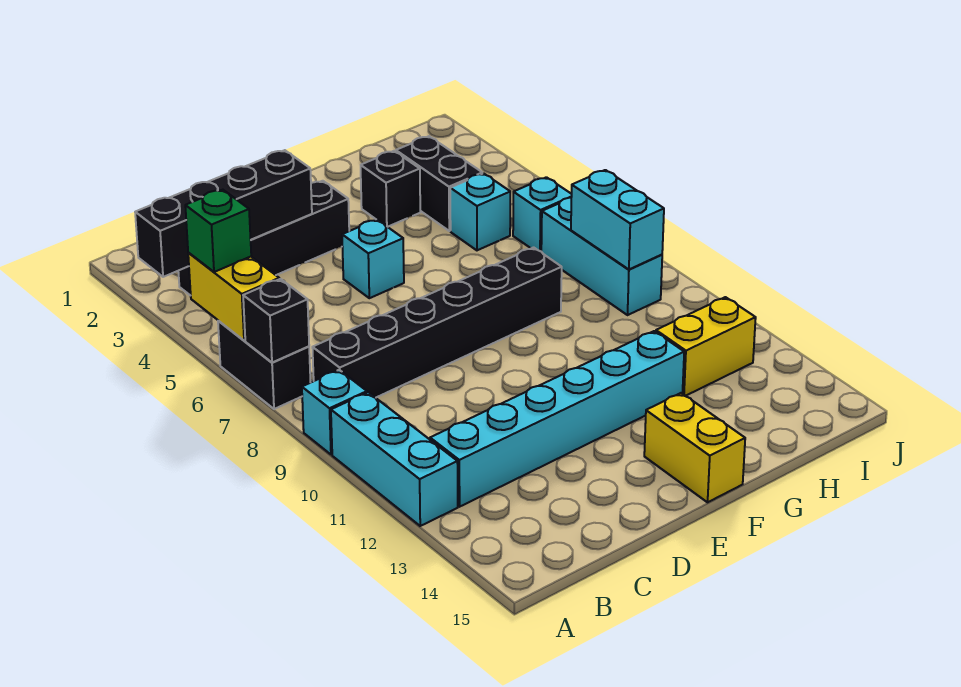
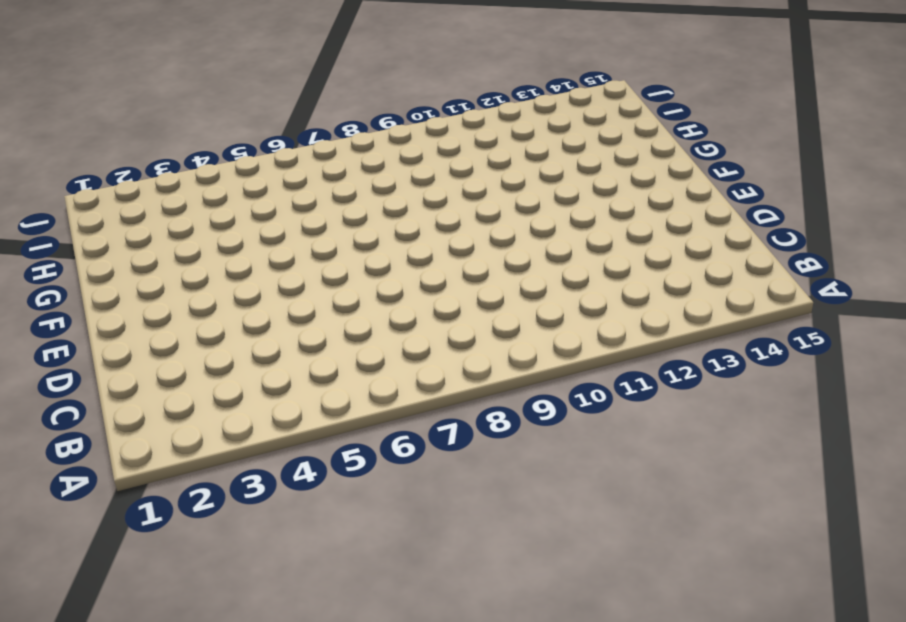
none -> black brick A6:A7 level 1
none -> cyan brick A9 level 1
none -> cyan brick A10:A12 level 1

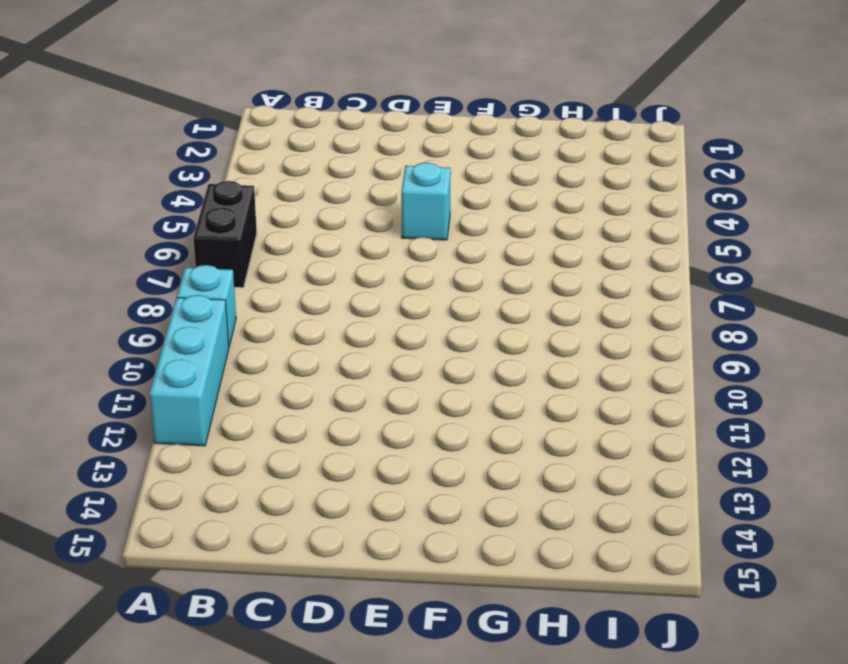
none -> black brick B3:E3 level 1
none -> black brick B8:G8 level 1
none -> cyan brick B12:G12 level 1

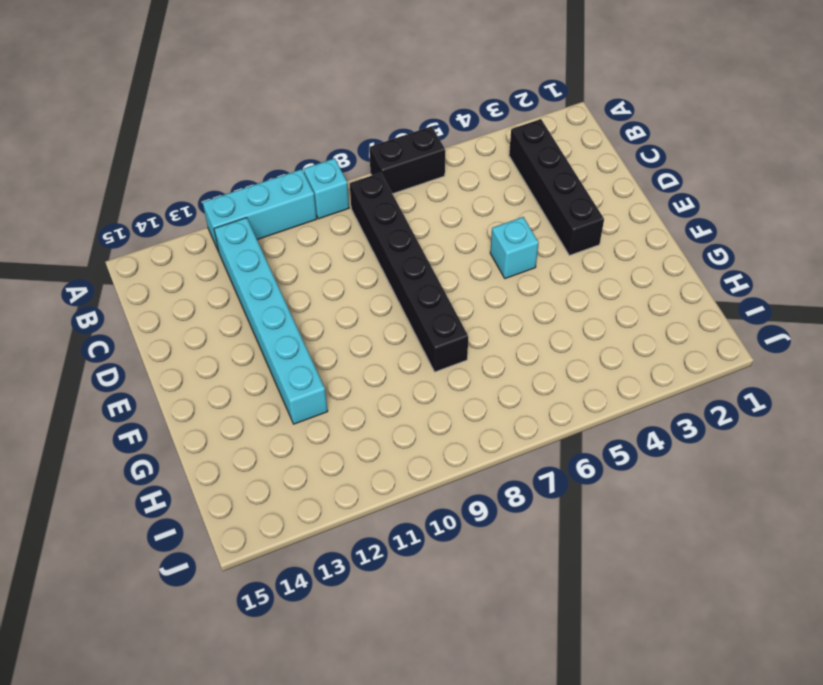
none -> yellow brick F14:F15 level 1
none -> black brick G3 level 1
none -> black brick H3:H4 level 1

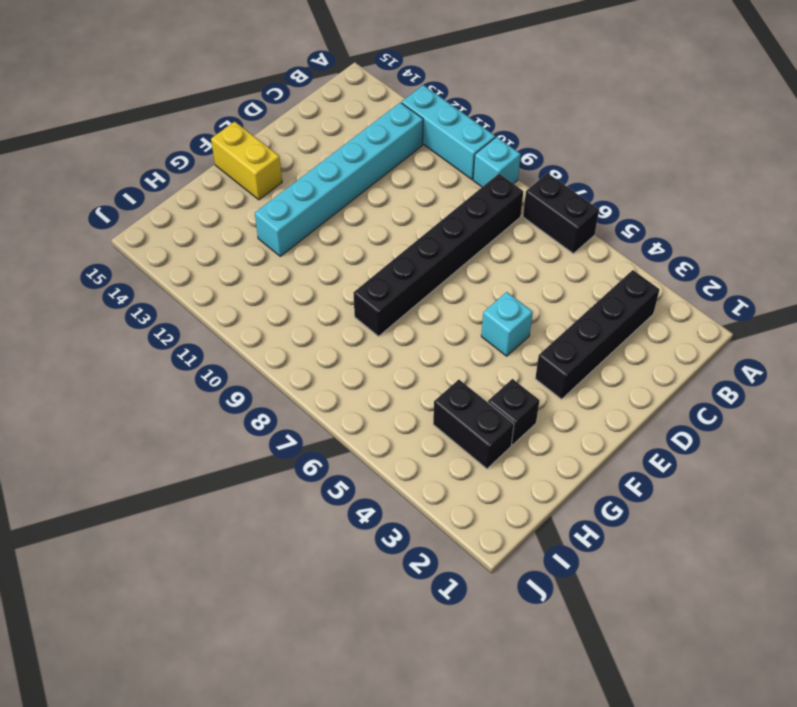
none -> cyan brick H5 level 1
none -> yellow brick H12:I12 level 1
none -> cyan brick I6 level 1

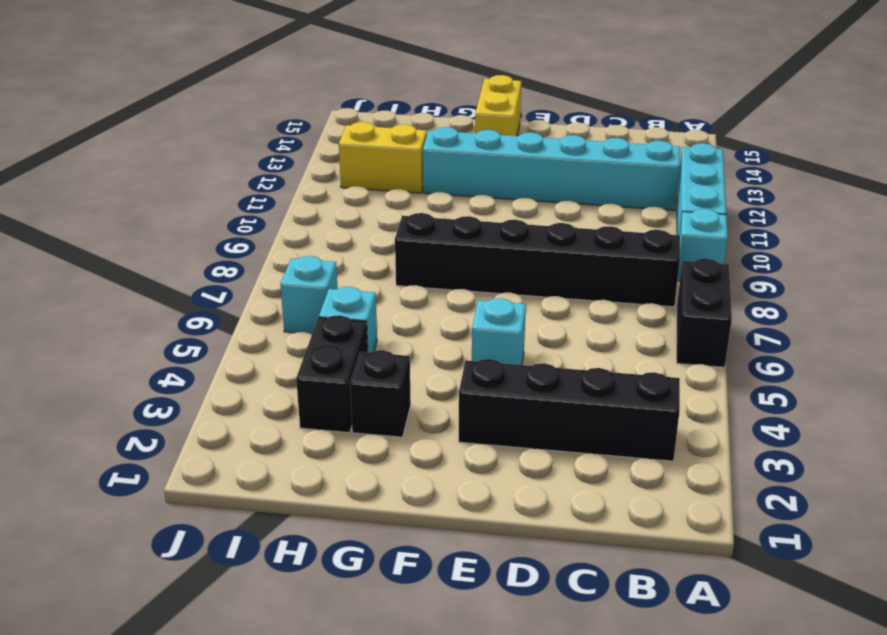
none -> cyan brick I7:I9 level 1
none -> black brick A3:D3 level 2
none -> yellow brick A5:A6 level 2

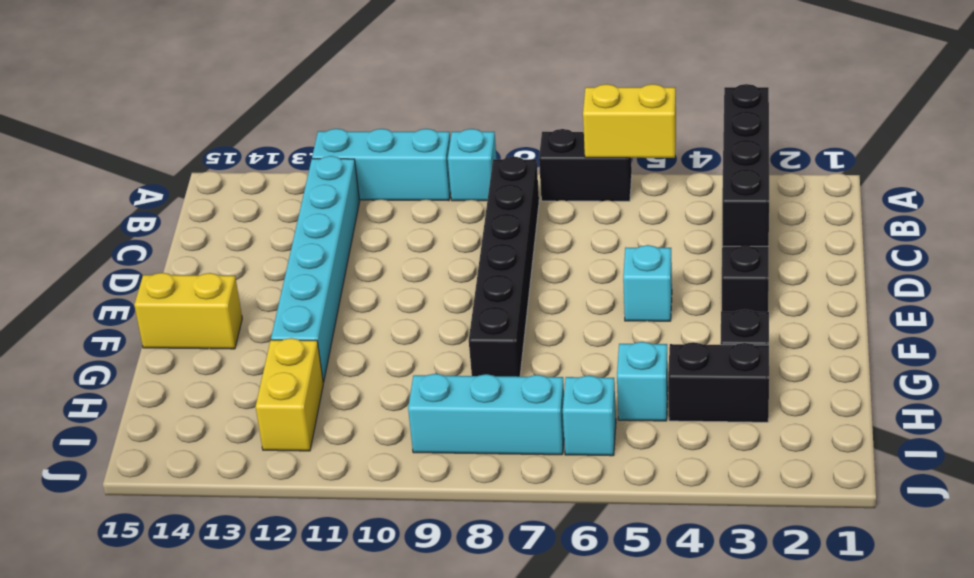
none -> black brick A7 level 2
none -> cyan brick I8:I9 level 2
none -> green brick A5 level 3

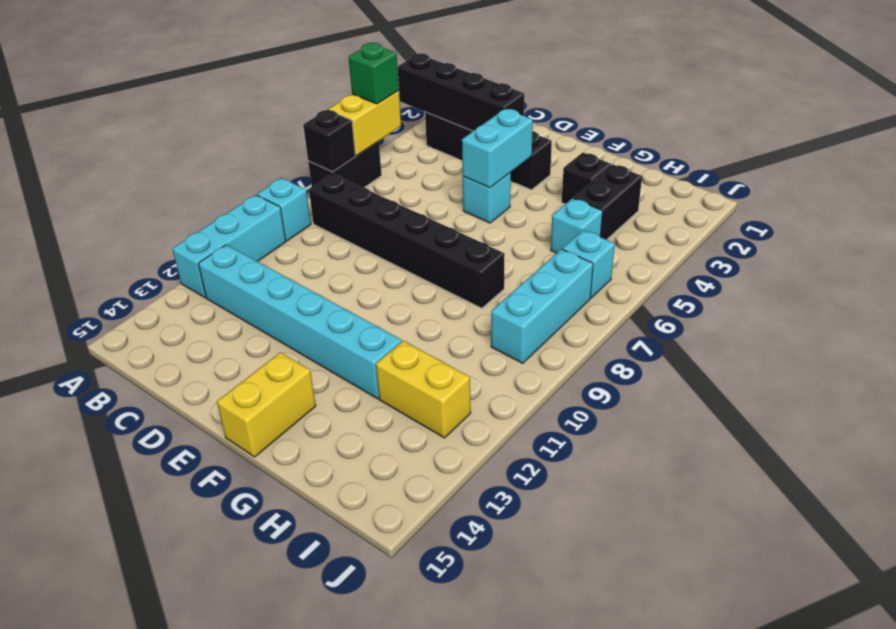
cyan brick E4:E5 level 2 -> cyan brick I8:I9 level 2

